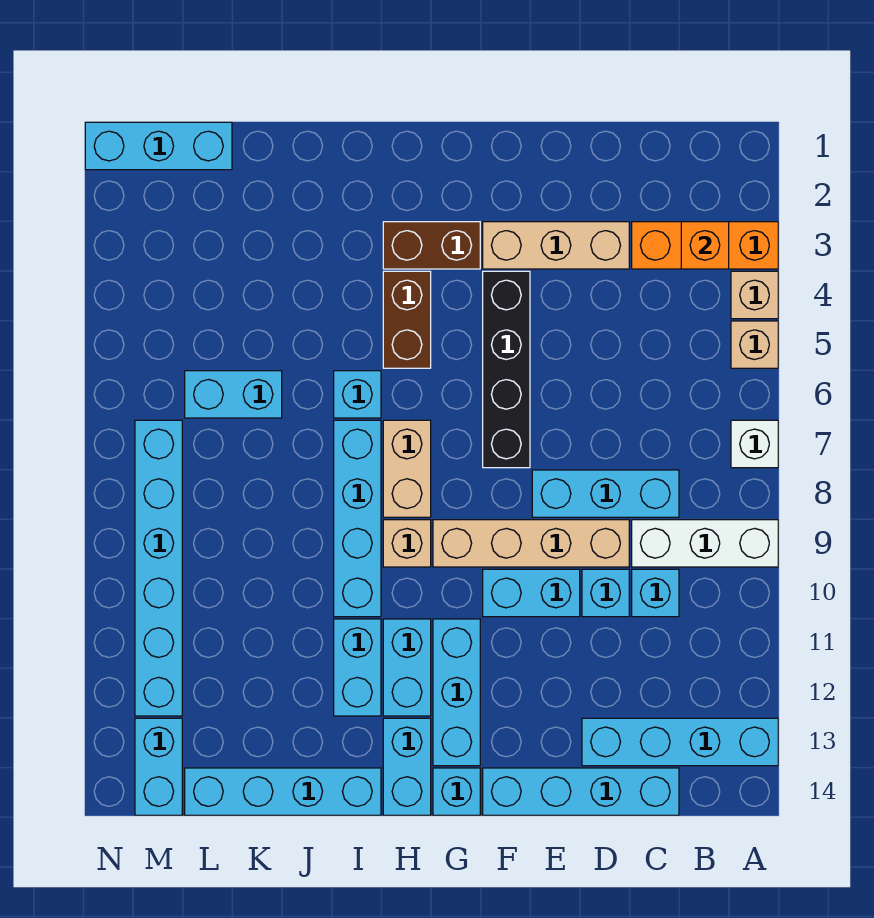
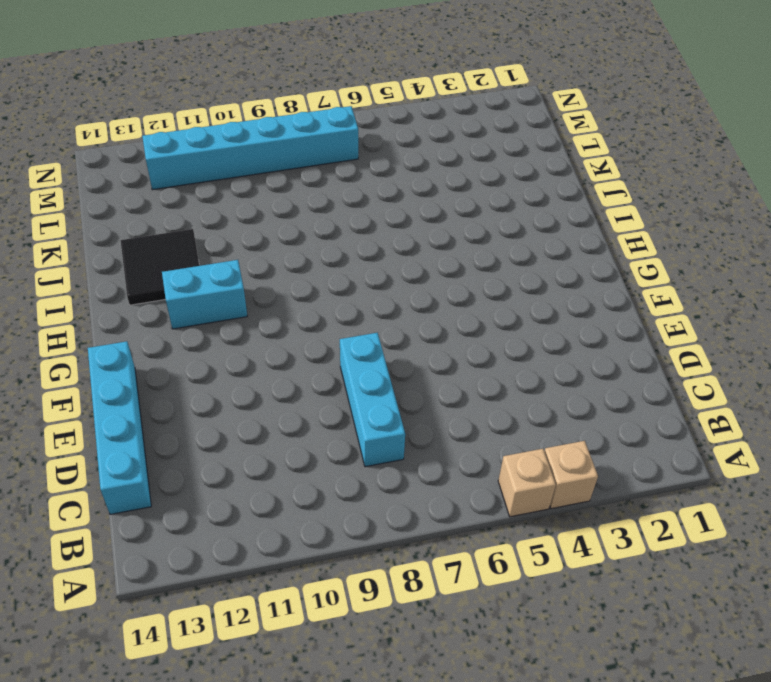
black tile I12:J13 level 1 -> cyan brick I11:I12 level 1
none -> orange brick A3:C3 level 1
none -> white brick A7 level 1
none -> white brick A9:C9 level 1
none -> cyan brick A13:D13 level 1

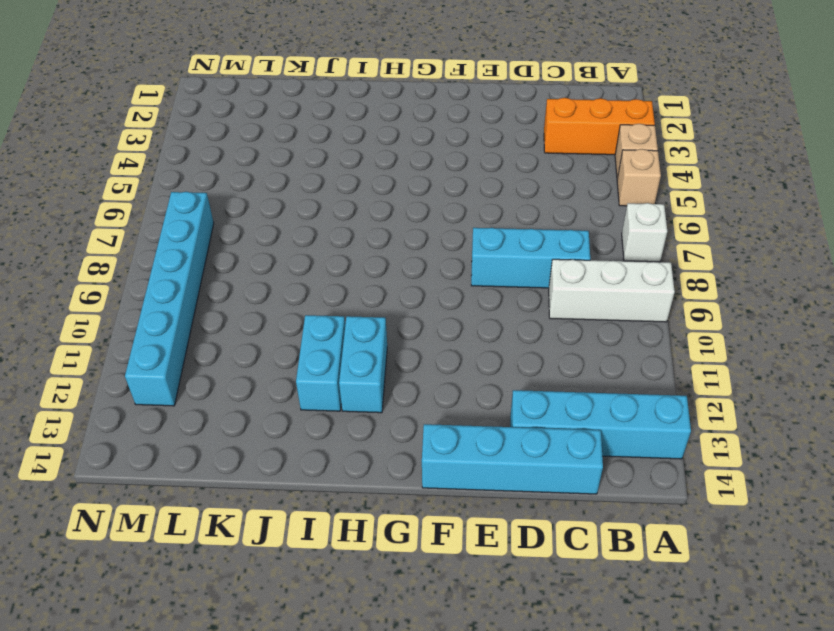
none -> cyan brick C10 level 1
none -> tan brick D3:F3 level 1
none -> tan brick D9:G9 level 1
none -> cyan brick D10 level 1

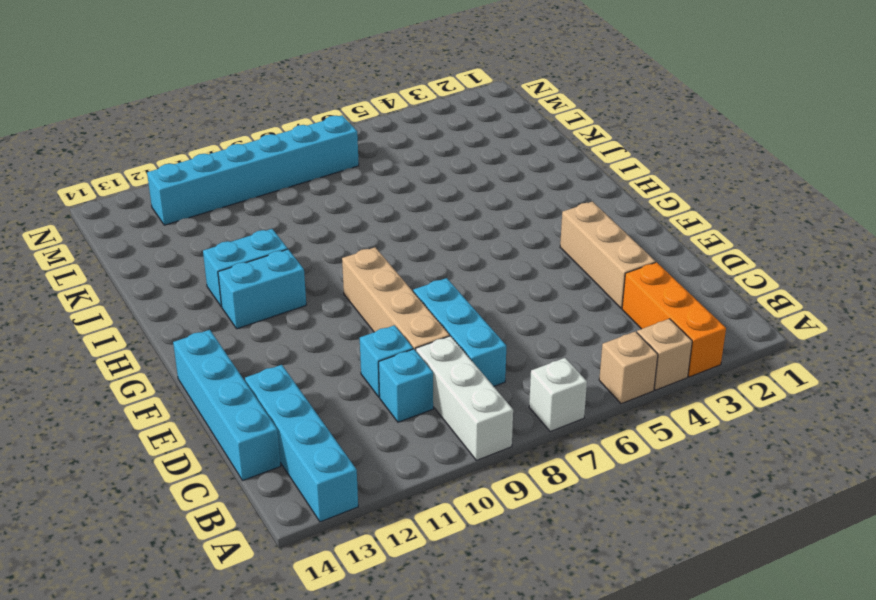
none -> cyan brick E10:F10 level 1
none -> black brick F4:F7 level 1
none -> brown brick G3:H3 level 1
none -> cyan brick G11:G13 level 1

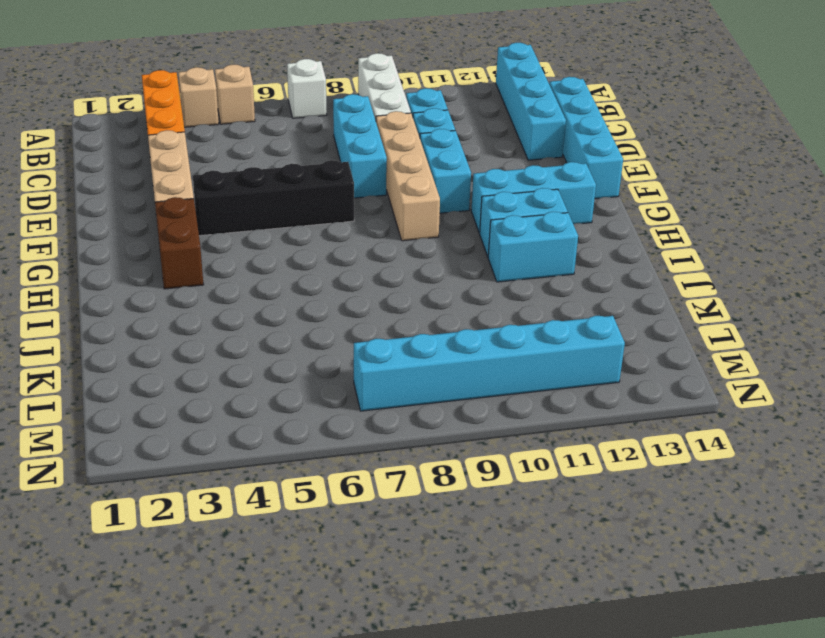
none -> cyan brick G14 level 1
none -> brown brick H4:H5 level 1
none -> tan brick H7:H8 level 1
none -> tan brick H9 level 1

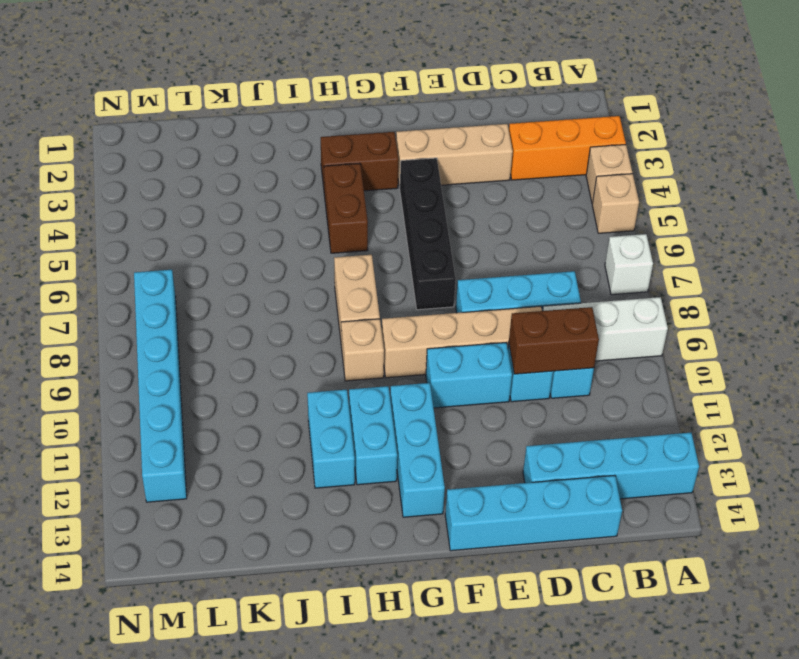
brown brick C10:D10 level 2 -> none
none -> cyan brick G14 level 1
none -> cyan brick H13:H14 level 1
none -> cyan brick I6 level 1
none -> cyan brick I7:I10 level 1

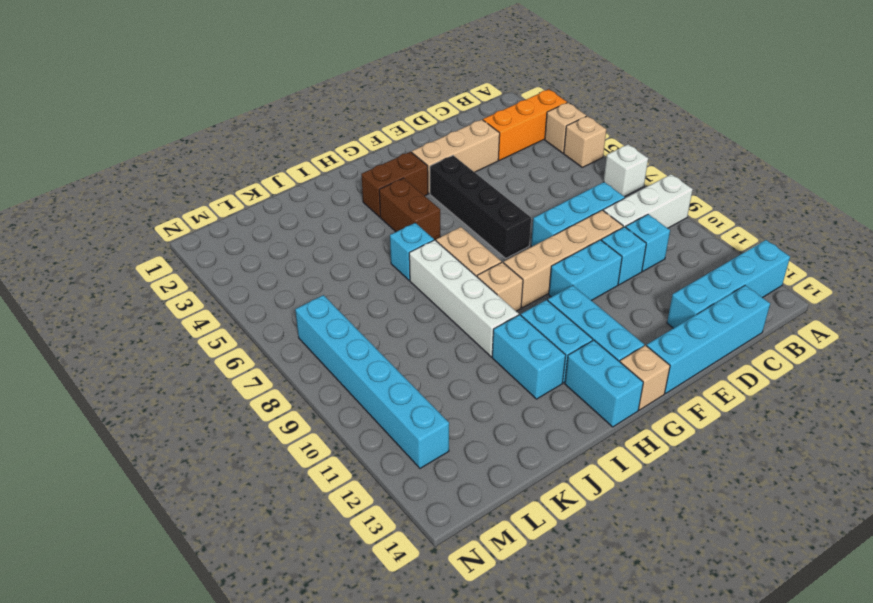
tan brick G14 level 1 -> cyan brick G14 level 1
white brick I7:I10 level 1 -> cyan brick I7:I10 level 1
none -> cyan brick I14:L14 level 1
none -> cyan brick K6:L6 level 1
none -> cyan brick L1:N1 level 1
none -> cyan brick M13:M14 level 1

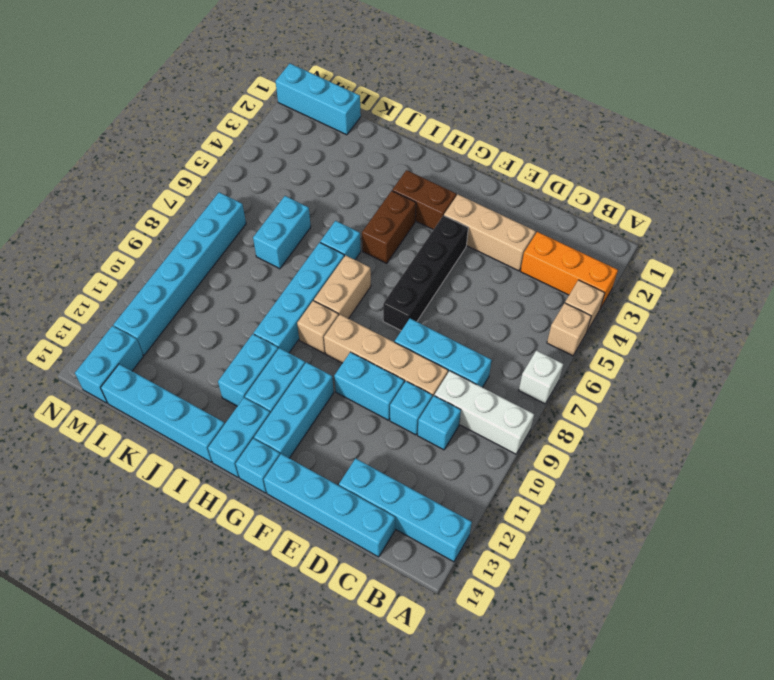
cyan brick K6:K7 level 1 -> cyan brick K6:L6 level 1
none -> orange brick B3 level 2

